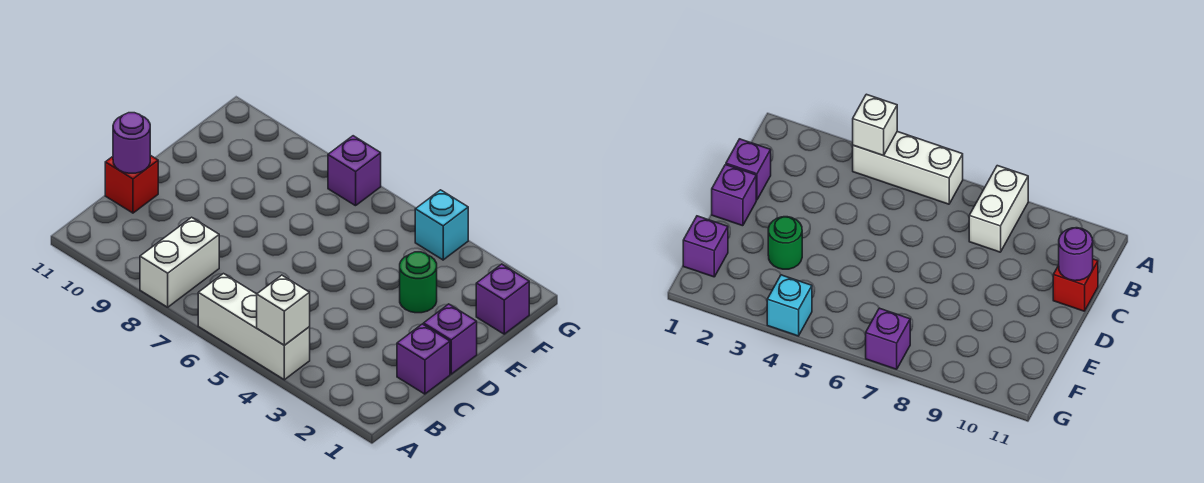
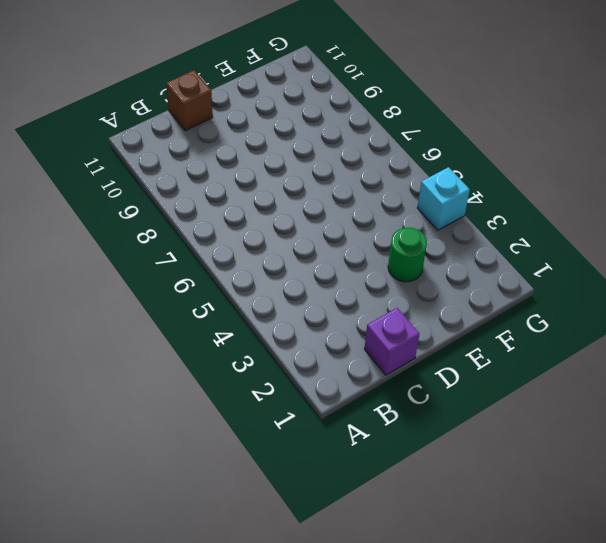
brown brick C11 level 1 -> red brick C11 level 1
none -> white brick A4:A6 level 1
none -> white brick A8:B8 level 1

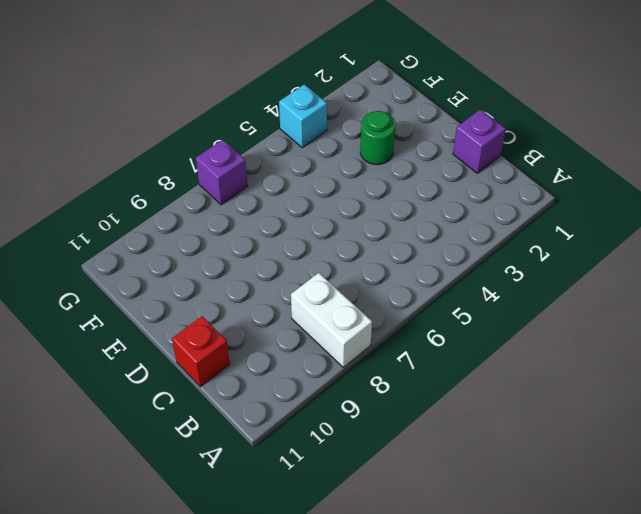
none -> white brick A4:A6 level 1
none -> purple brick D1 level 1

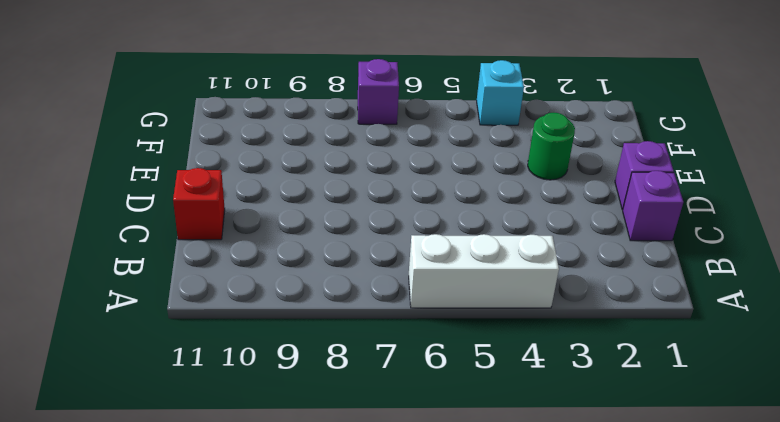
none -> white brick A8:B8 level 1
none -> purple brick F1 level 1

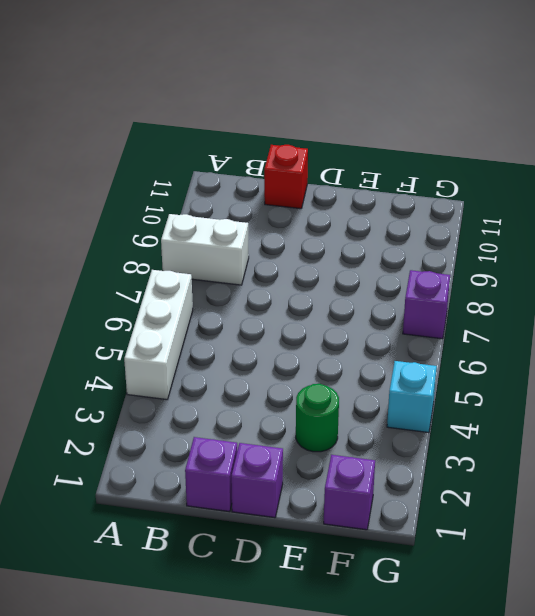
none -> white brick A4 level 2
none -> purple round brick C11 level 2

